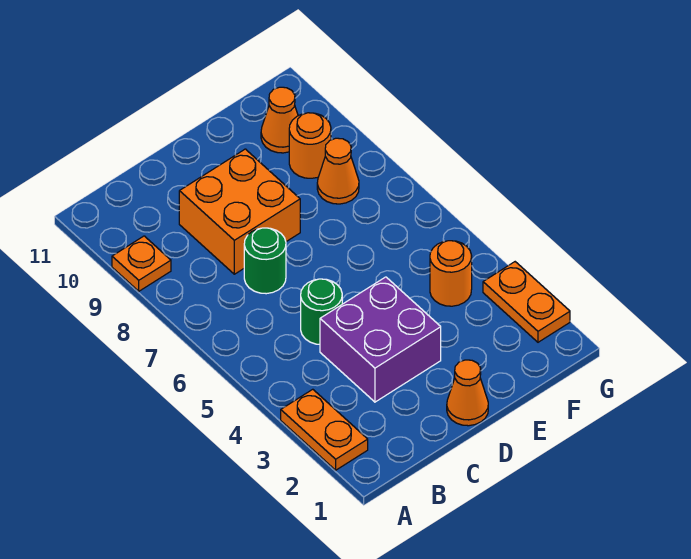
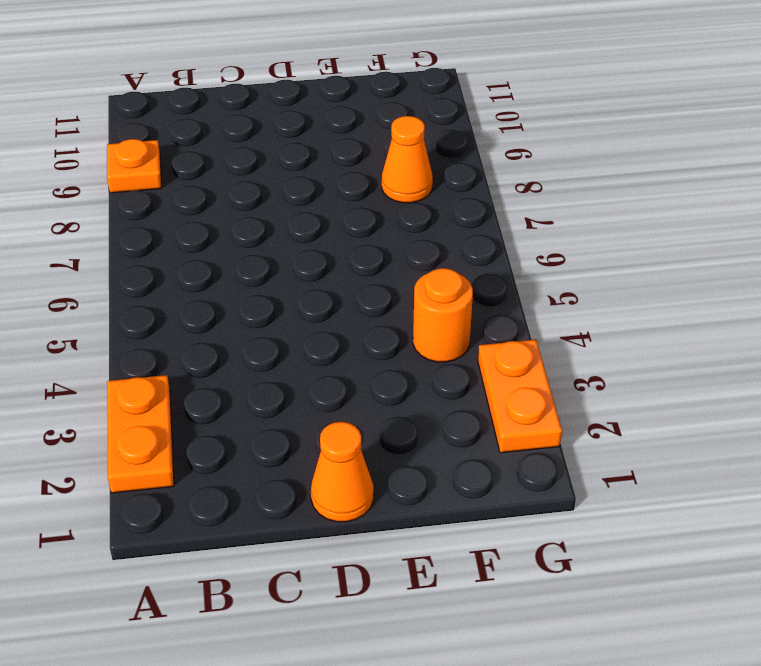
none -> purple brick C3:D4 level 1
none -> green round brick C5 level 1
none -> green round brick C7 level 1

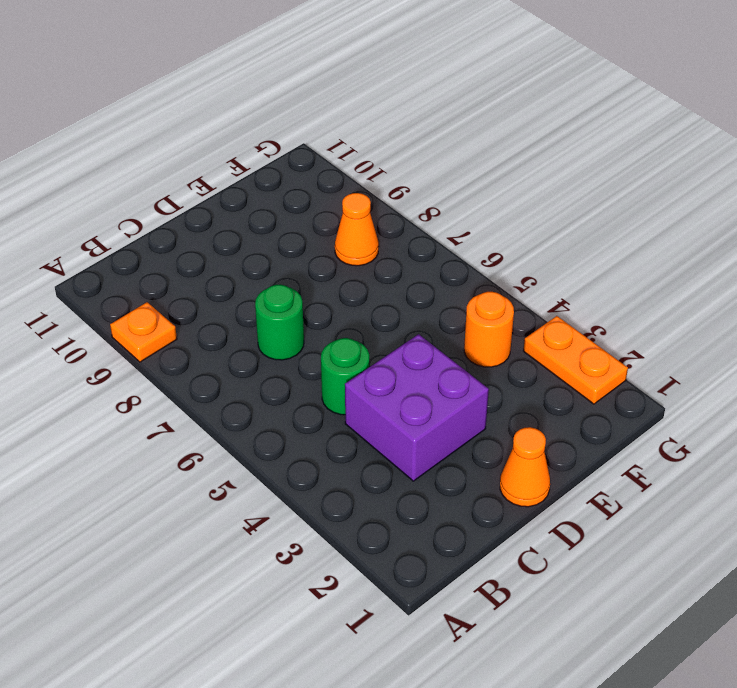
none -> orange plate A2:A3 level 1
none -> orange brick C8:D9 level 1
none -> orange round brick F9 level 1

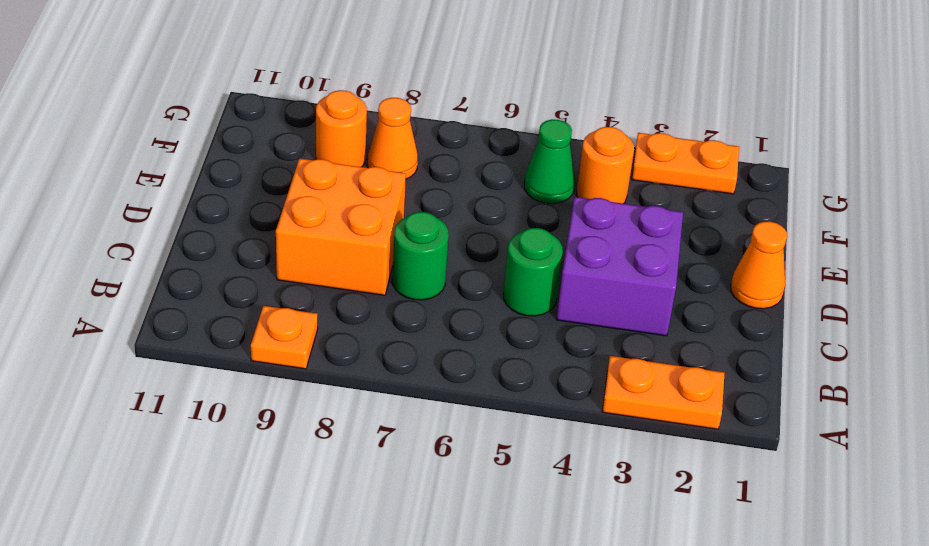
green cone F5 level 1 -> none
none -> orange cone F10 level 1

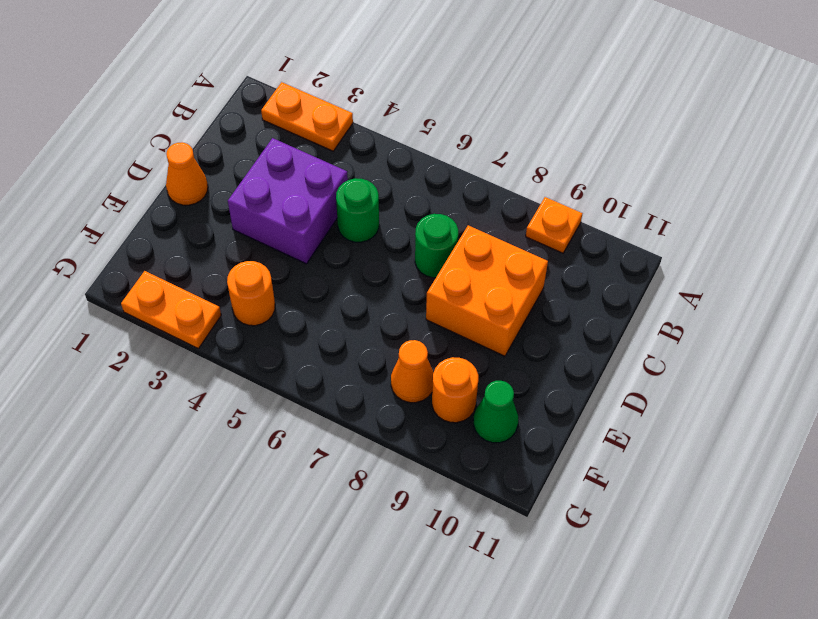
green cone F10 level 1 -> orange cone F10 level 1

